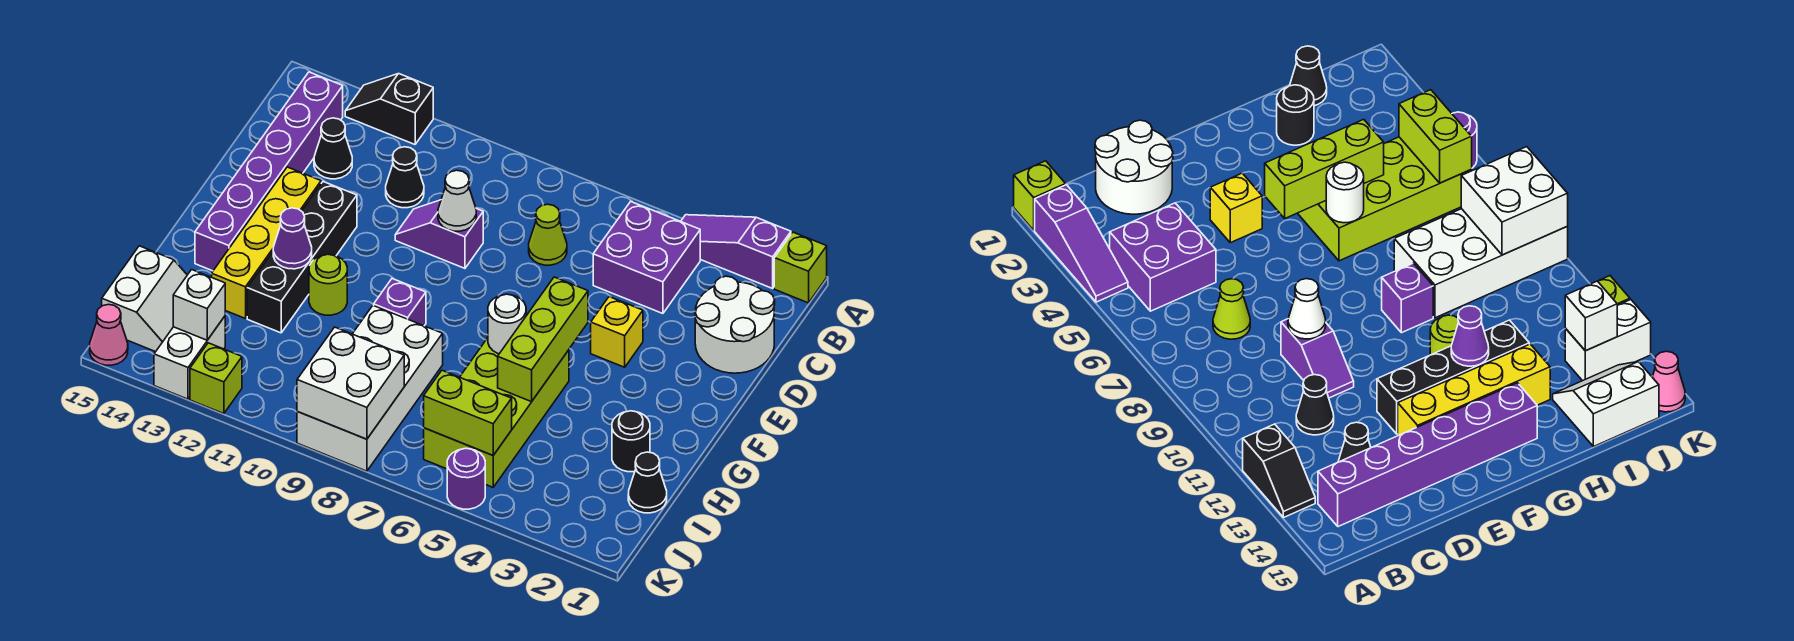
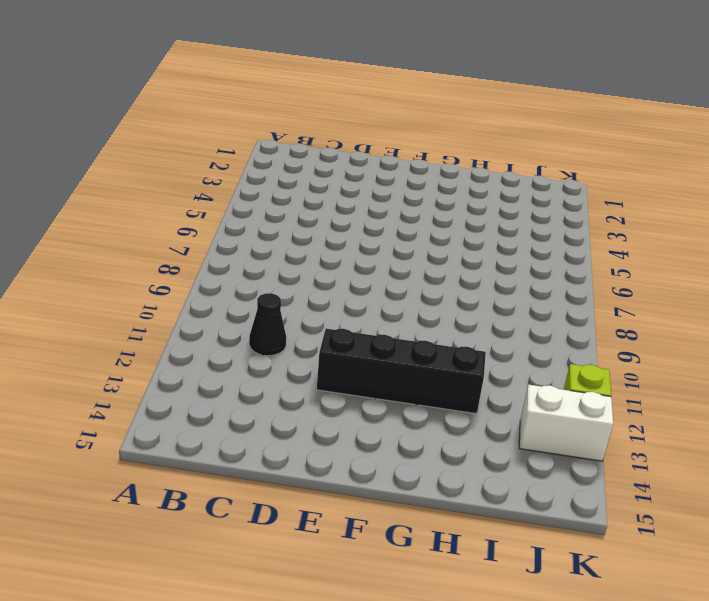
none -> lime brick A1 level 1
none -> purple slope A2:A4 level 1 top 2
none -> black slope A12:A13 level 1 top 12
none -> purple brick B4:C5 level 1

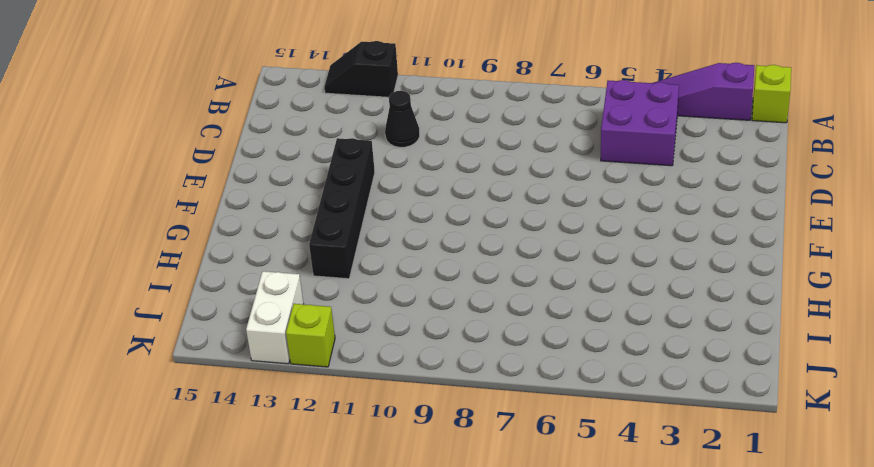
none -> purple brick B14:G14 level 1
none -> white round brick C1:D2 level 1
none -> lime cone C7 level 1
none -> black cone C13 level 1

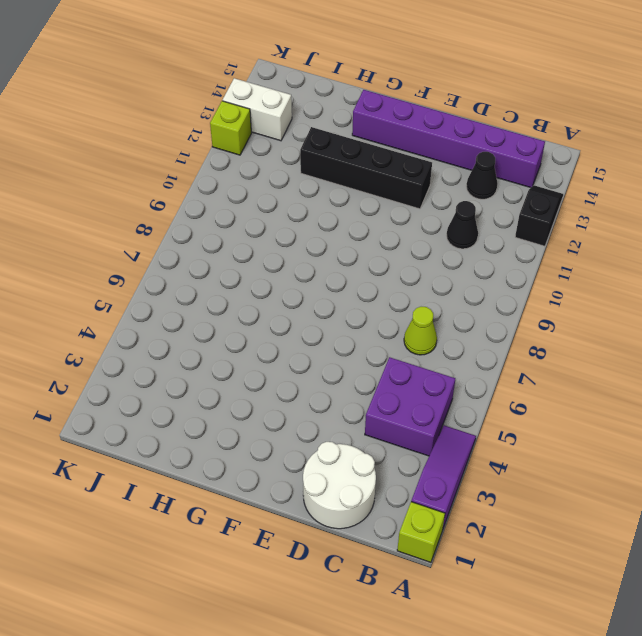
none -> purple slope D9:D10 level 1 top 9
none -> yellow brick E4 level 1
none -> yellow brick E13:H13 level 1
none -> lime brick G5:J6 level 1

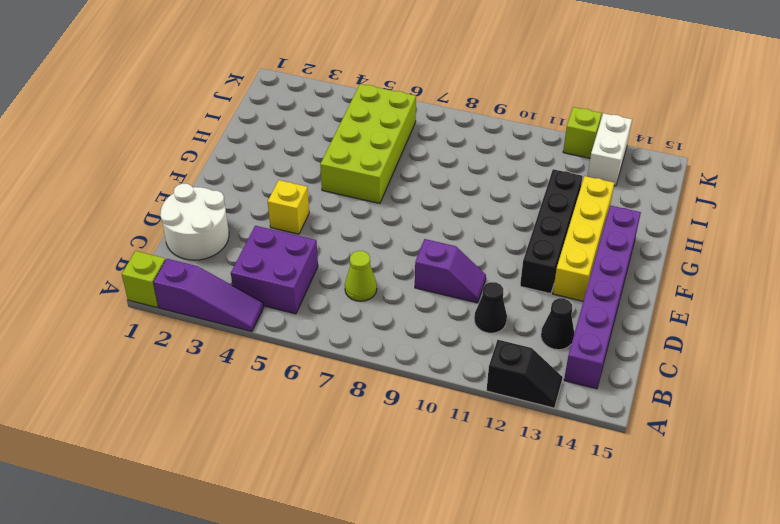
none -> purple brick G9 level 1
none -> lime round brick G11 level 1
none -> black round brick H2 level 1
none -> white brick H8:K9 level 1

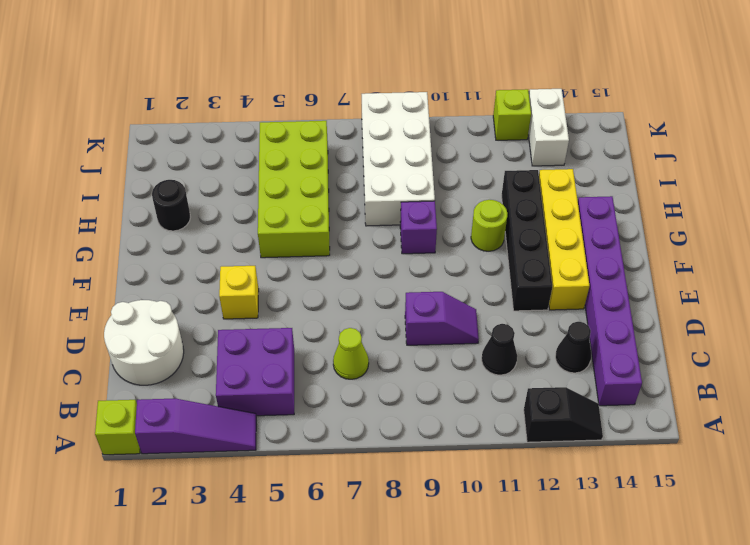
none -> black cone I1 level 1
none -> white slope I14:J15 level 1 top 15
none -> purple round brick K5 level 1
none -> pink cone K15 level 1

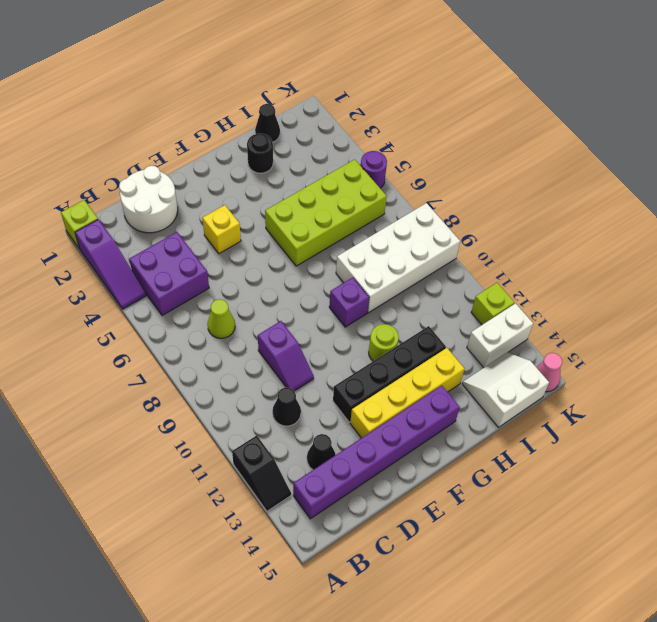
none -> white cone D9 level 2
none -> lime brick F5:H5 level 2
none -> white round brick G6 level 2
none -> purple cone G12 level 2

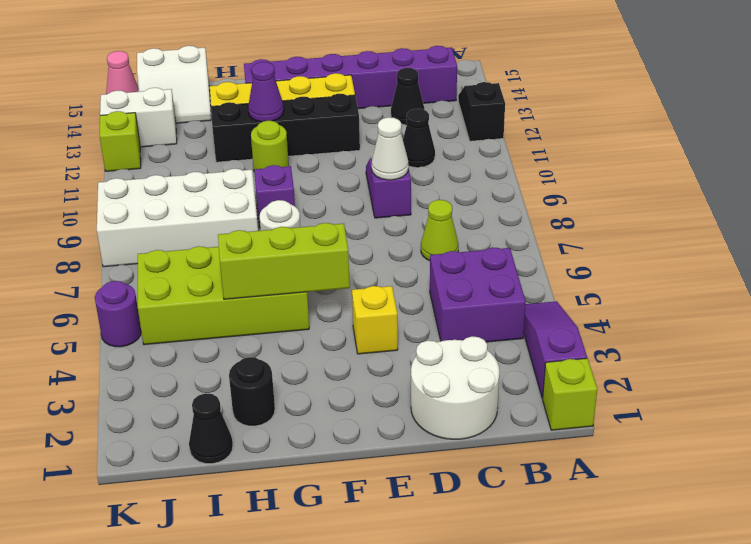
none -> lime brick J5:J6 level 2
none -> white brick J8:K9 level 2
none -> white brick J13 level 2

